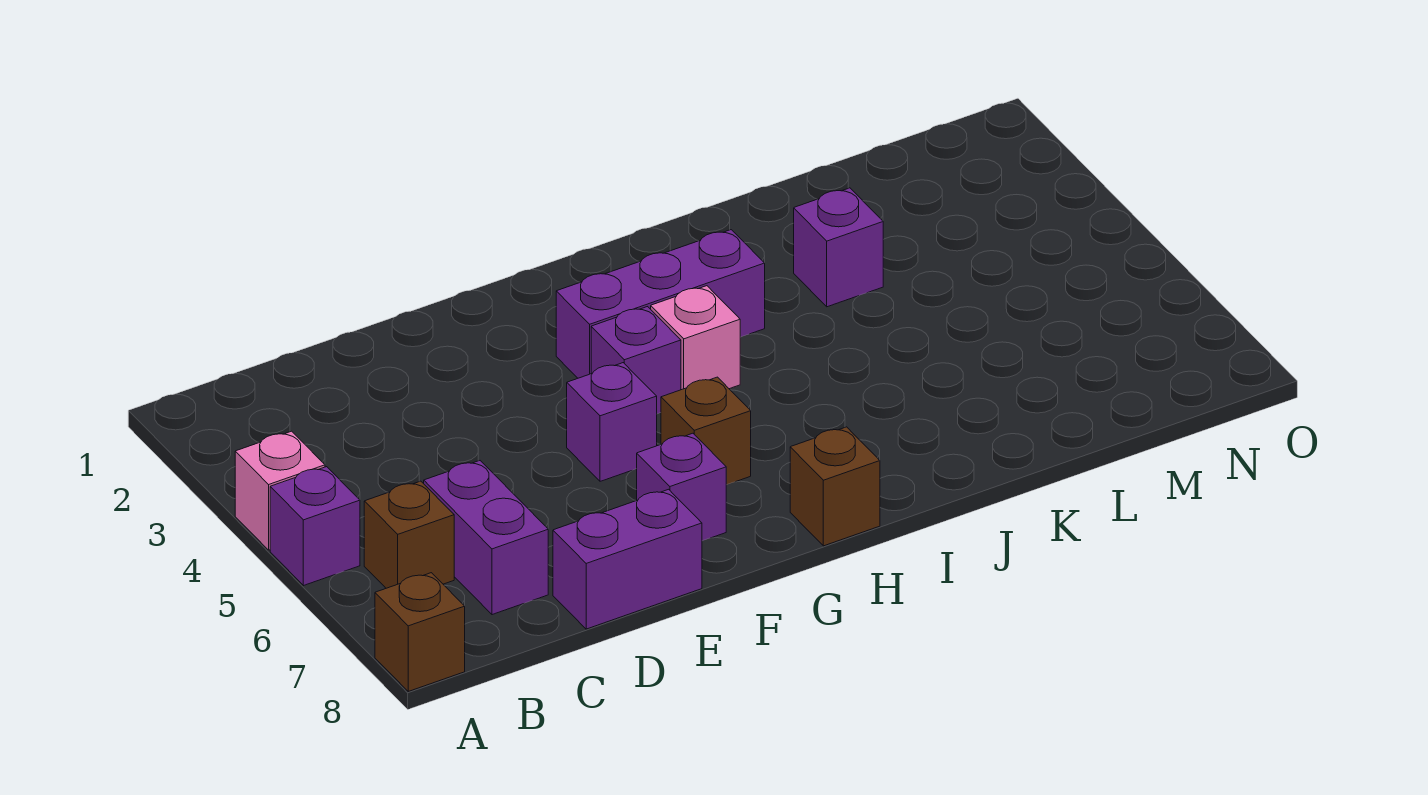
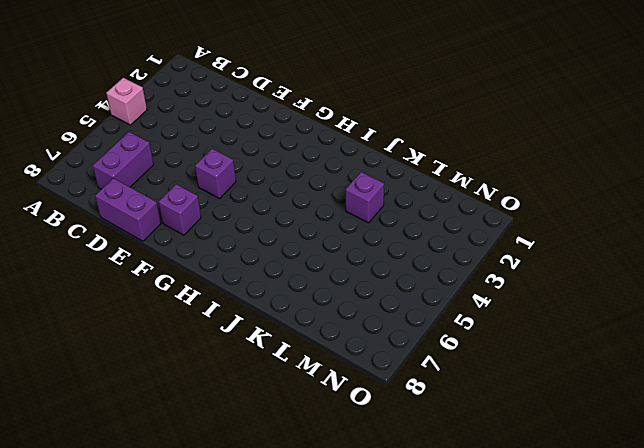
none -> purple brick A5 level 1
none -> brown brick A8 level 1
none -> brown brick B6 level 1

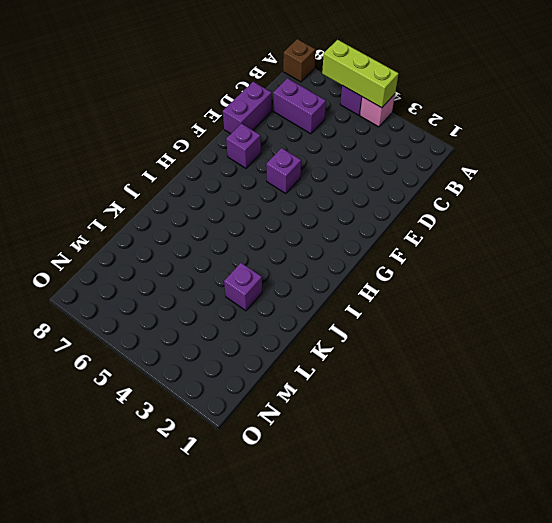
lime brick A4:A6 level 2 -> none
none -> brown brick B6 level 1
none -> purple brick G3:I3 level 1
none -> purple brick G4 level 1

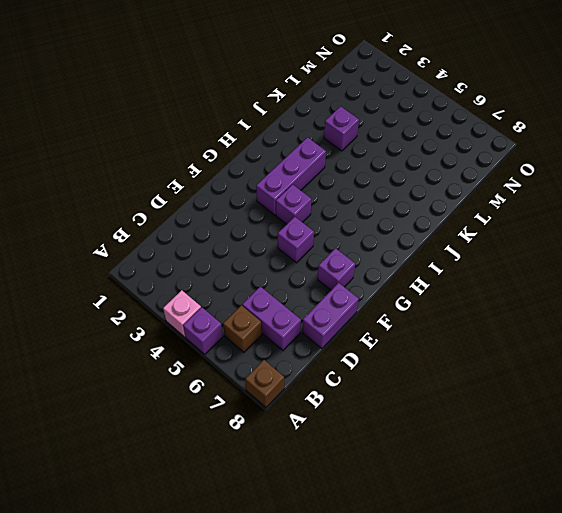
none -> brown brick G6 level 1
none -> pink brick H4 level 1
none -> brown brick H8 level 1

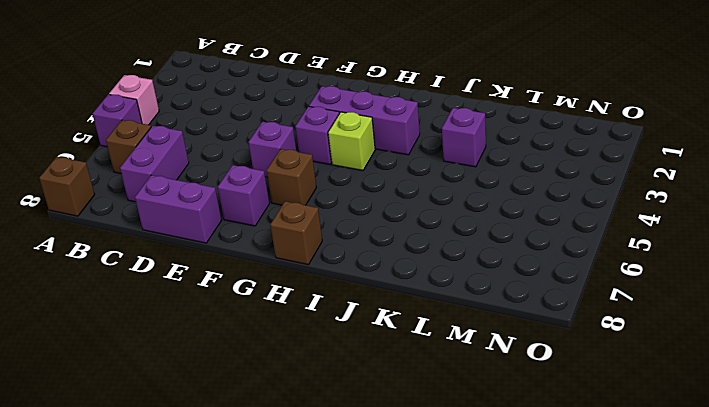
lime brick H4 level 1 -> pink brick H4 level 1

